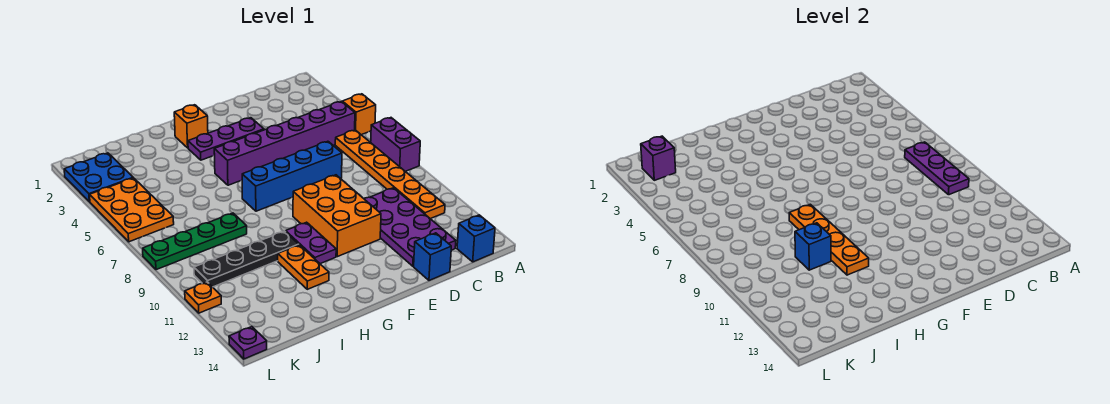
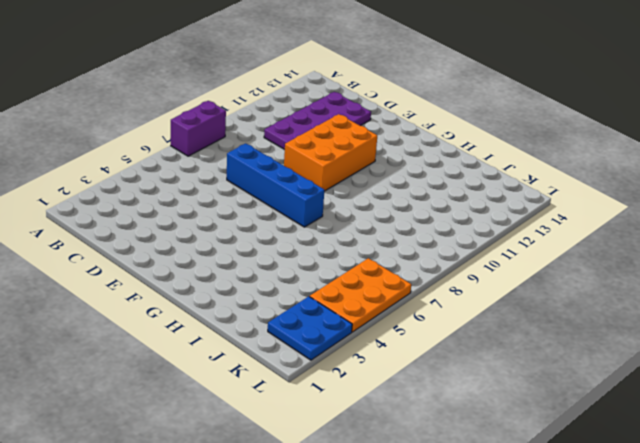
none -> orange brick A5 level 1
none -> purple brick B5:G5 level 1
none -> orange plate B6:B11 level 1

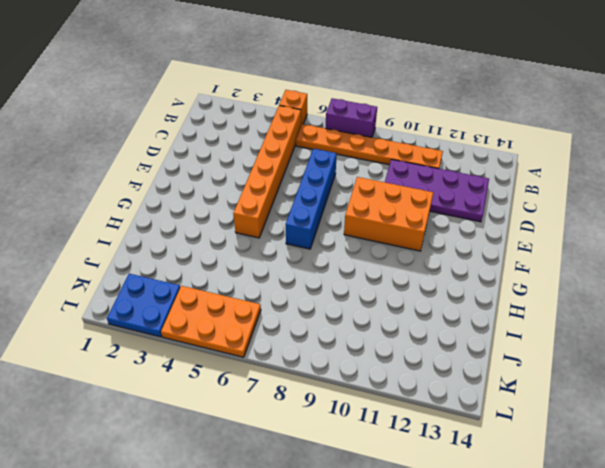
orange brick B5:G5 level 1 -> purple brick B5:G5 level 1
none -> blue brick B14 level 1
none -> blue brick D14 level 1
none -> purple plate E3:G3 level 1

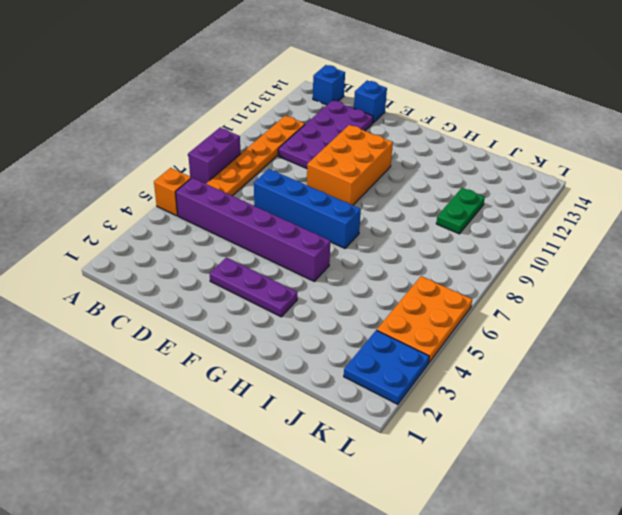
green plate J10:J11 level 1 -> black plate H10:K10 level 1
none -> orange brick G2 level 1
none -> purple plate G10:G11 level 1
none -> orange plate H11:H12 level 1

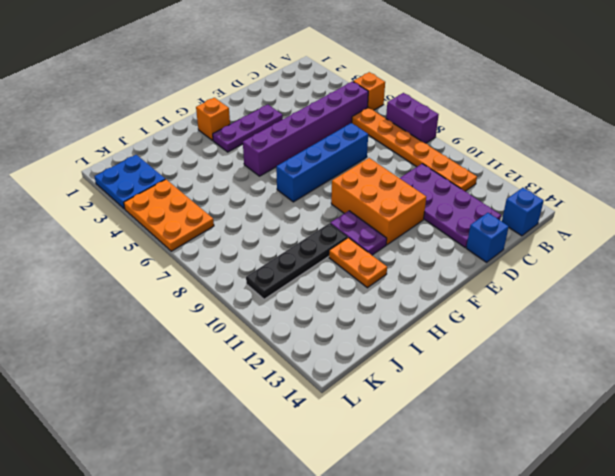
none -> green plate I8:L8 level 1
none -> orange plate L11 level 1
none -> purple plate L14 level 1

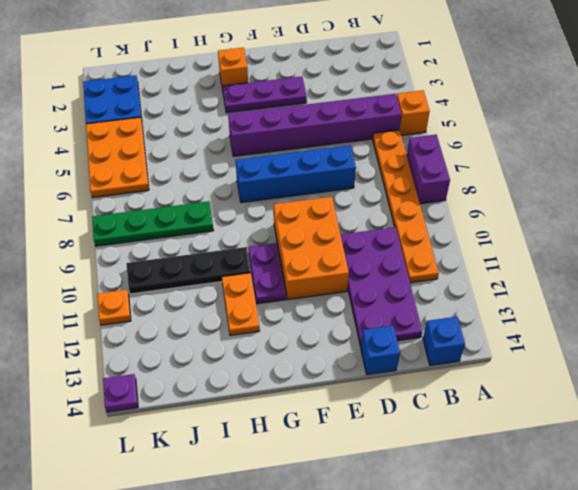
none -> purple plate B7:B9 level 2
none -> orange plate H8:H11 level 2
none -> blue brick I10 level 2

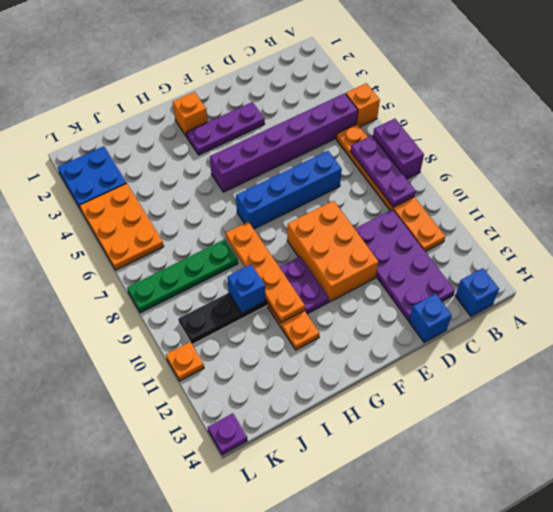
none -> purple brick K2 level 2

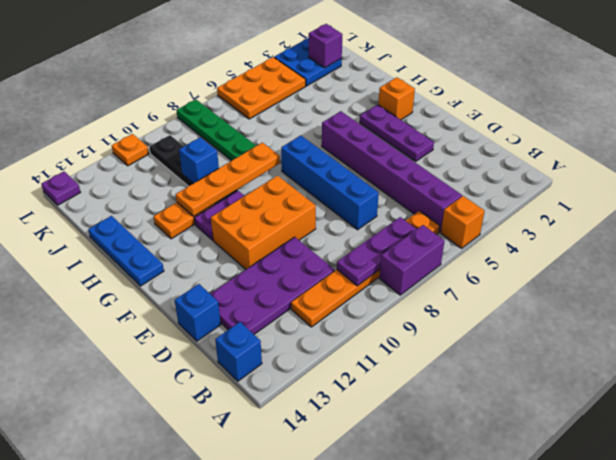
blue plate G14:I14 level 1 -> none

